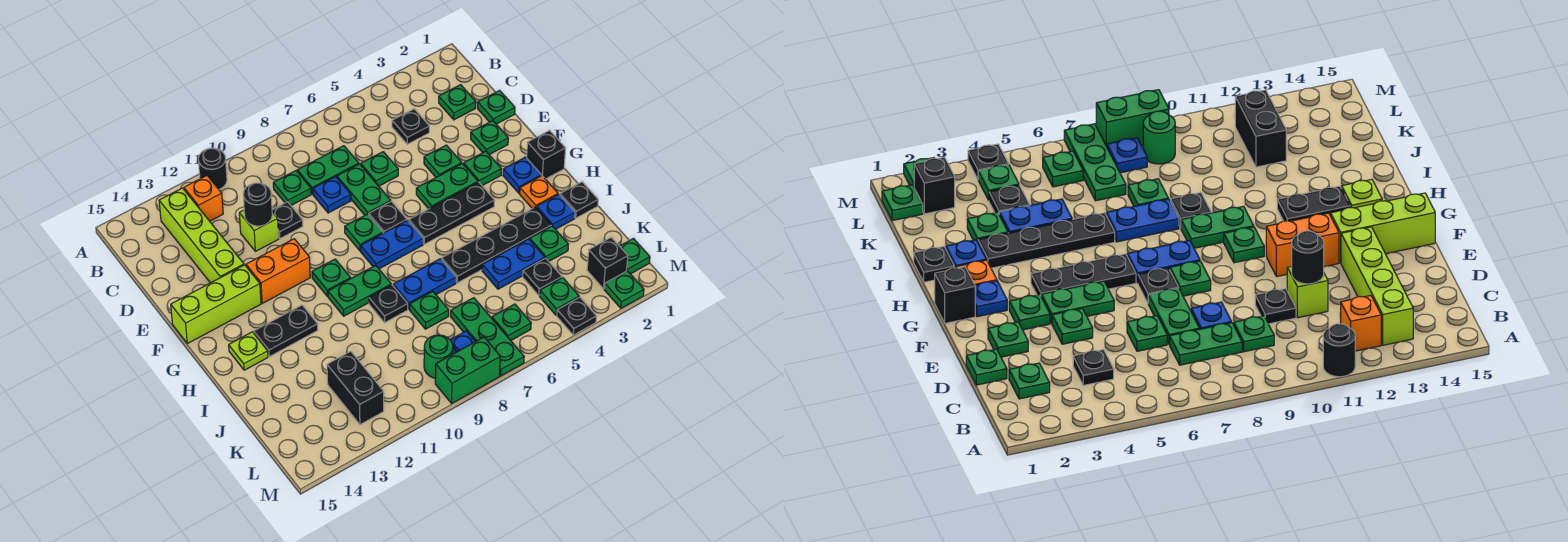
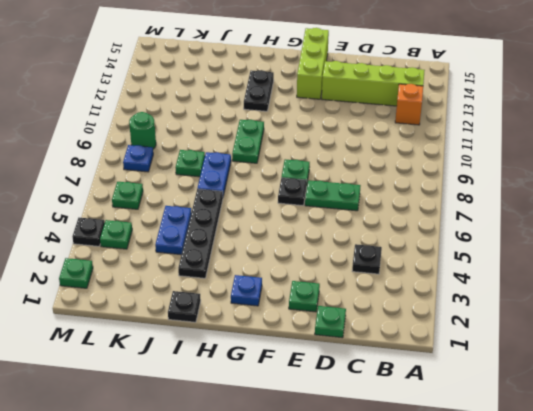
none -> black round brick A11 level 1
none -> green plate C2 level 1
none -> green plate C7:C8 level 1
none -> green plate C9 level 1

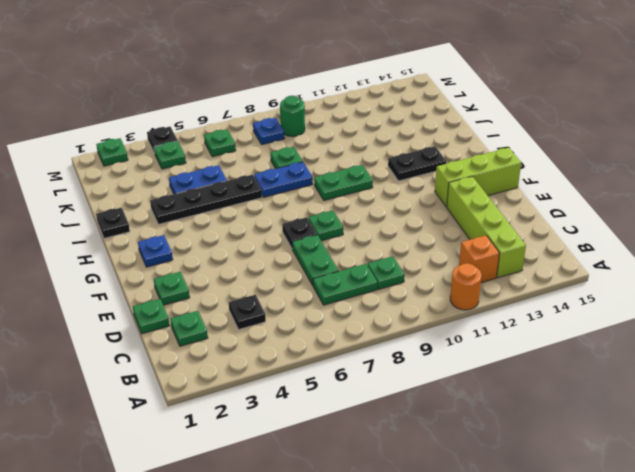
orange round brick A11 level 1 -> black round brick A11 level 1
none -> green plate D6 level 1
none -> blue plate D8 level 1
none -> black plate D10 level 1
none -> lime brick D11 level 1

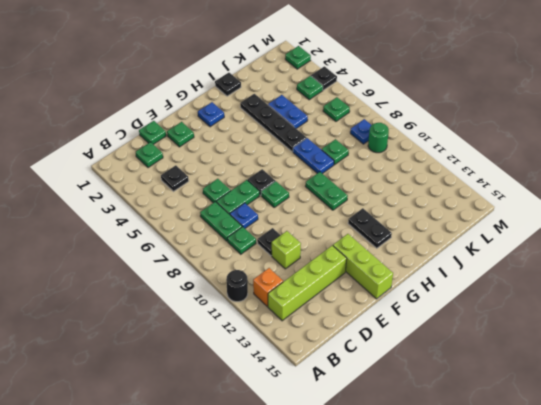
none -> green plate E4 level 1
none -> green plate F3 level 1
none -> green plate F4:F5 level 1
none -> orange brick F11:F12 level 1

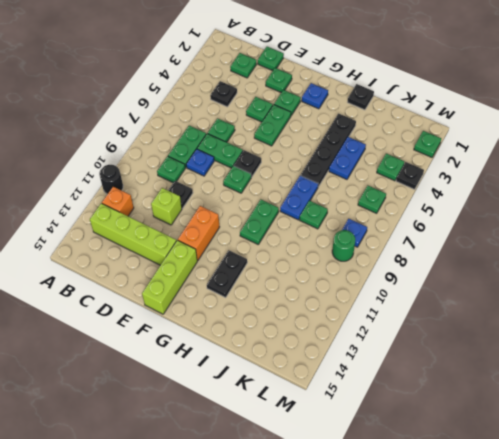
none -> black brick G1 level 1
none -> black plate G4:G6 level 1
none -> blue plate G7:G8 level 1
none -> green plate G10 level 1

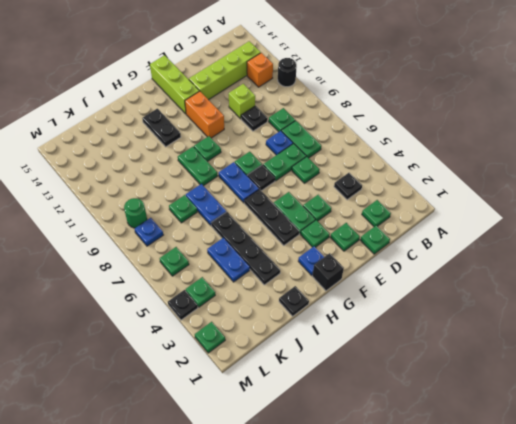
none -> orange plate H2 level 1
none -> lime plate H14 level 1
none -> blue plate I2 level 1
none -> black plate I9 level 1

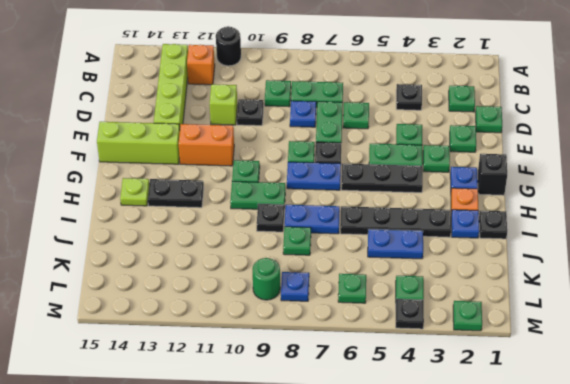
none -> green plate J3 level 1
none -> black plate K4 level 1
none -> green plate K7:M7 level 1
none -> black brick K12:L12 level 1

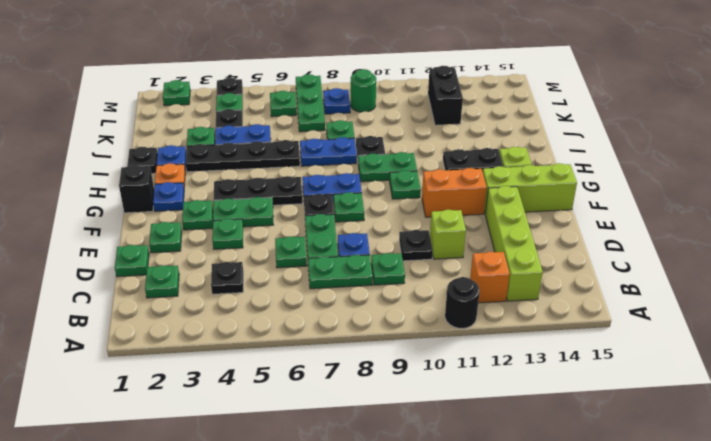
none -> green plate L1 level 1
none -> black brick L2 level 1
none -> green brick M8:M9 level 1
none -> black round brick D11 level 2

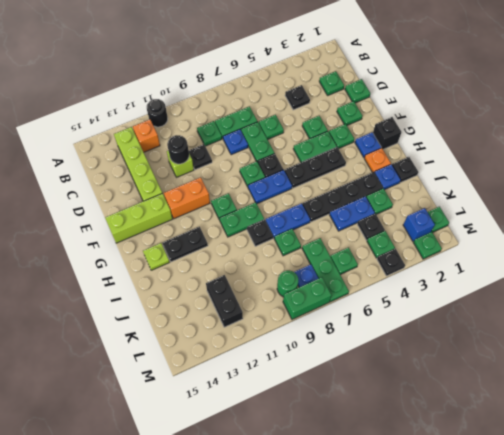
blue brick L2 level 1 -> black brick L2 level 1

